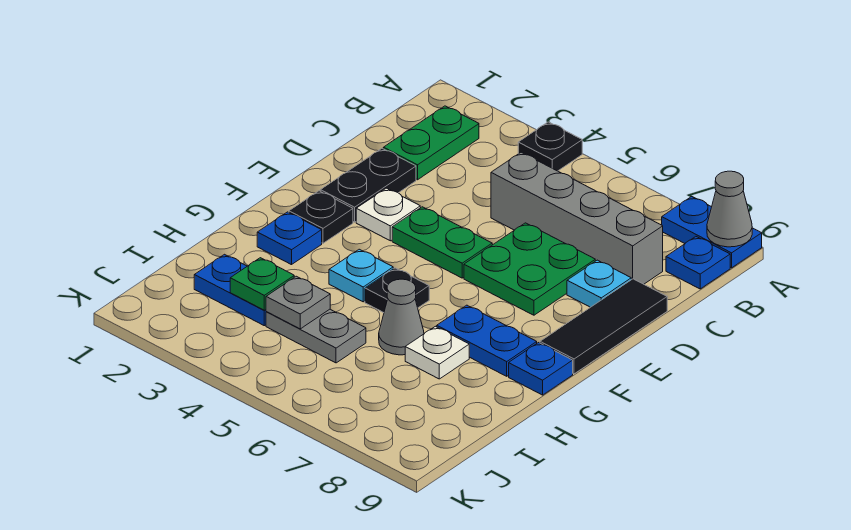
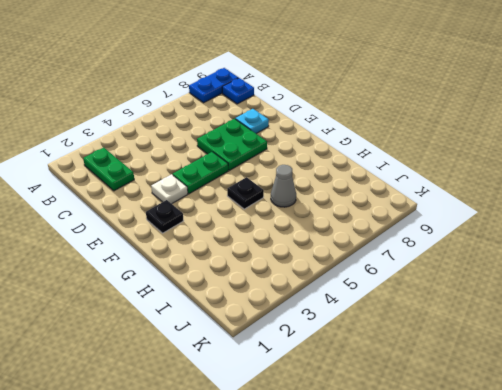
none -> black plate A4 level 1
none -> grey brick C5:C8 level 1
none -> black plate D2:E2 level 1

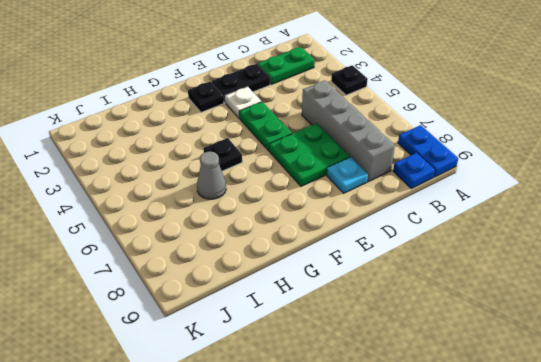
none -> black tile D9:F9 level 1
none -> blue plate G2 level 1
none -> cyan plate G4 level 1

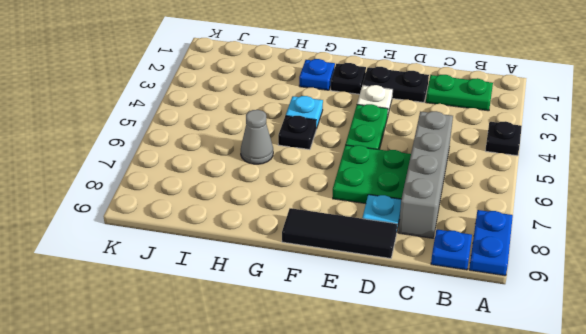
none -> blue plate G7:G8 level 1
none -> blue plate G9 level 1
none -> white plate H7 level 1

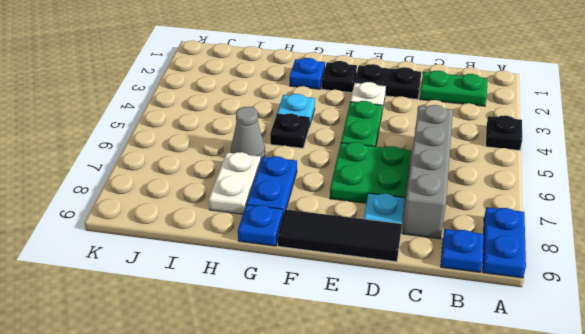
white plate H7:H8 level 1 -> white plate H7 level 1
none -> blue plate I2:I3 level 1
none -> grey plate I4:I5 level 1
none -> grey cone A9 level 2

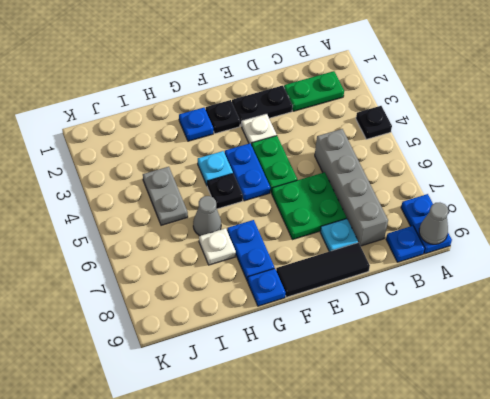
blue plate F4:F5 level 1 -> blue plate I2:I3 level 1
none -> green plate I3 level 2
none -> grey plate I4 level 2

